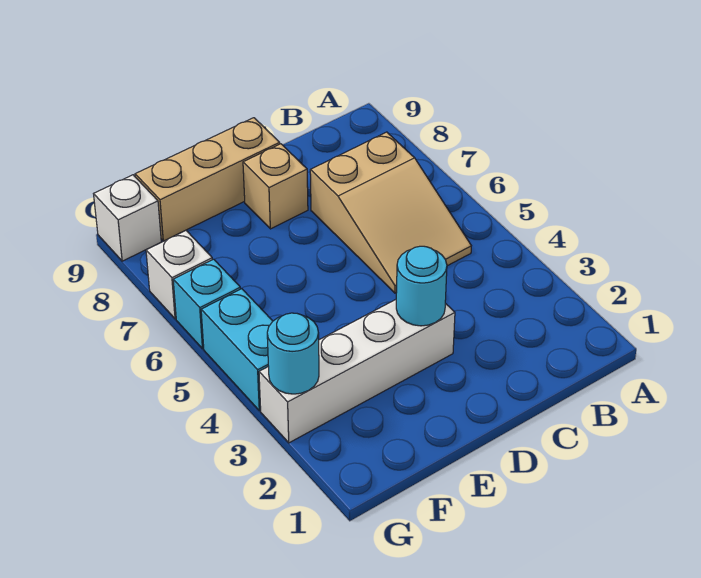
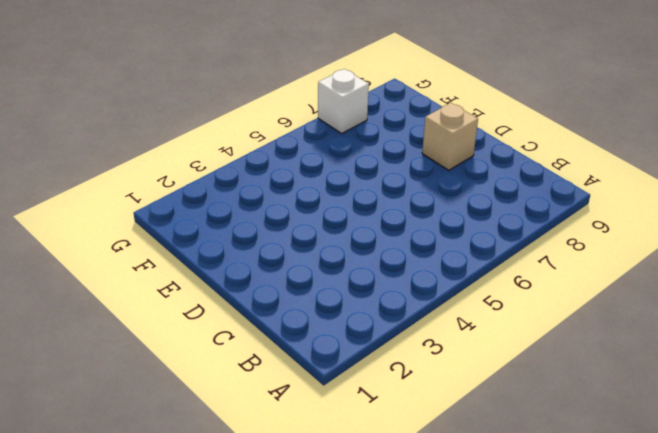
none -> tan slope B5:C7 level 1 top 7
none -> white brick D3:G3 level 1

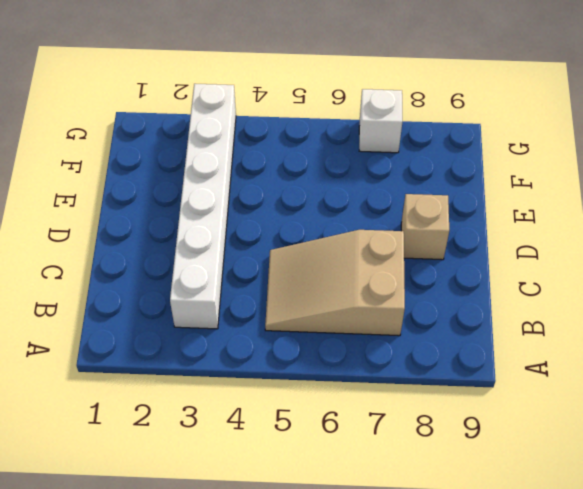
white brick B3:G3 level 1 -> white brick D3:G3 level 1
none -> tan brick D9:F9 level 1
none -> cyan brick G4:G5 level 1

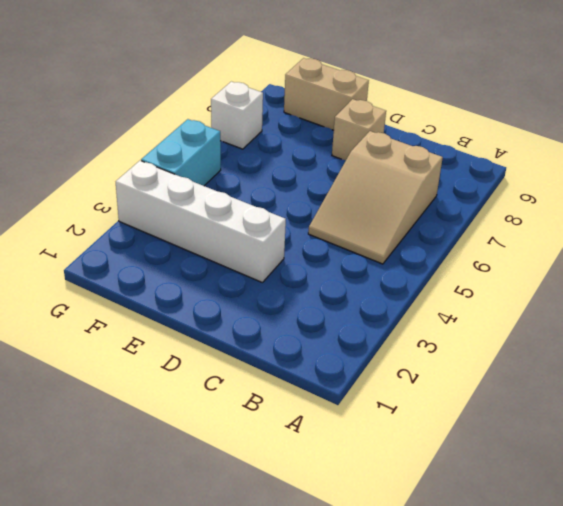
tan brick E9:F9 level 1 -> tan brick D9:F9 level 1
none -> cyan brick G6 level 1
none -> white brick G9 level 1

